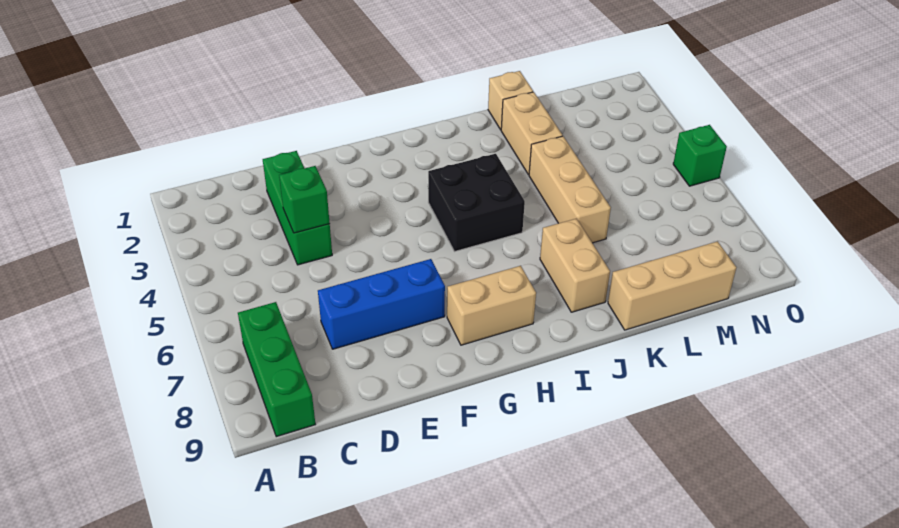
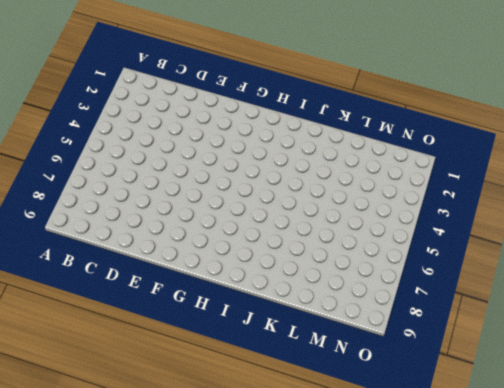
none -> green brick B7:B9 level 1
none -> green brick D2:D4 level 1
none -> blue brick D7:F7 level 1

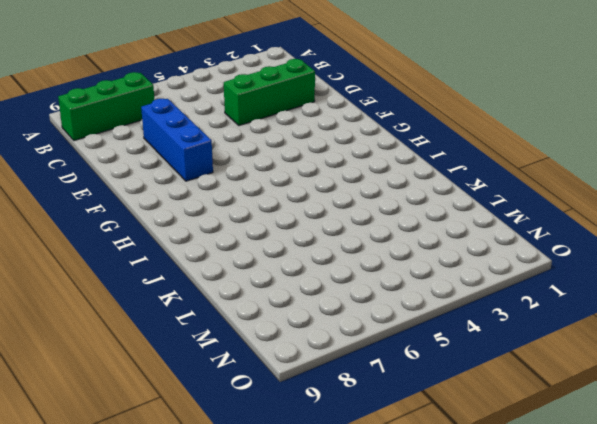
none -> tan brick G8:H8 level 1
none -> black brick H4:I5 level 1
none -> tan brick J7:J8 level 1

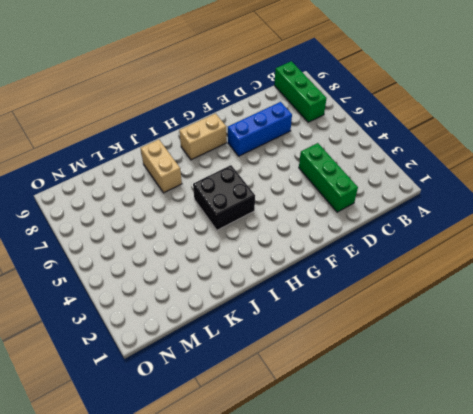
none -> tan brick K1 level 1
none -> tan brick K2:K3 level 1
none -> tan brick K4:K6 level 1

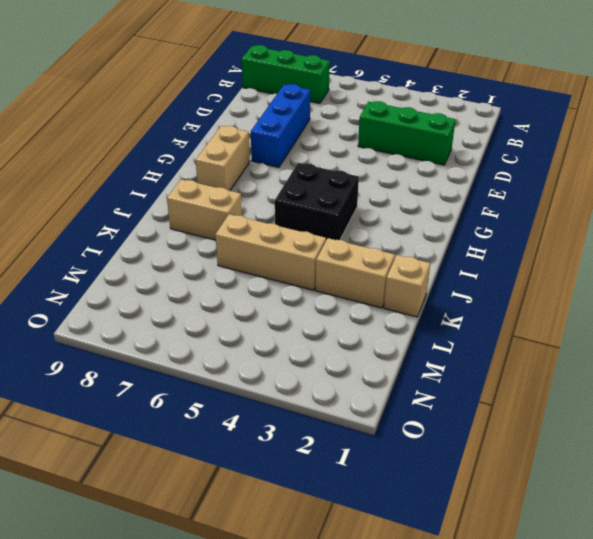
none -> tan brick K9:M9 level 1
none -> green brick O5 level 1
none -> green brick D4 level 2

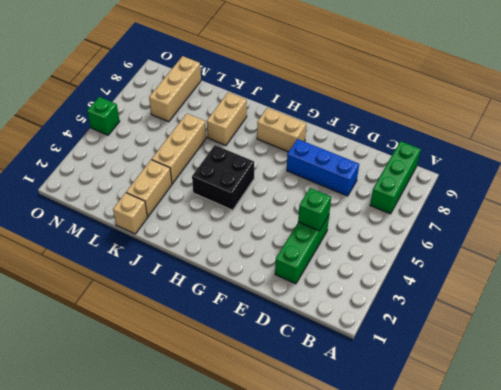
tan brick M7:M9 level 1 -> tan brick K9:M9 level 1

